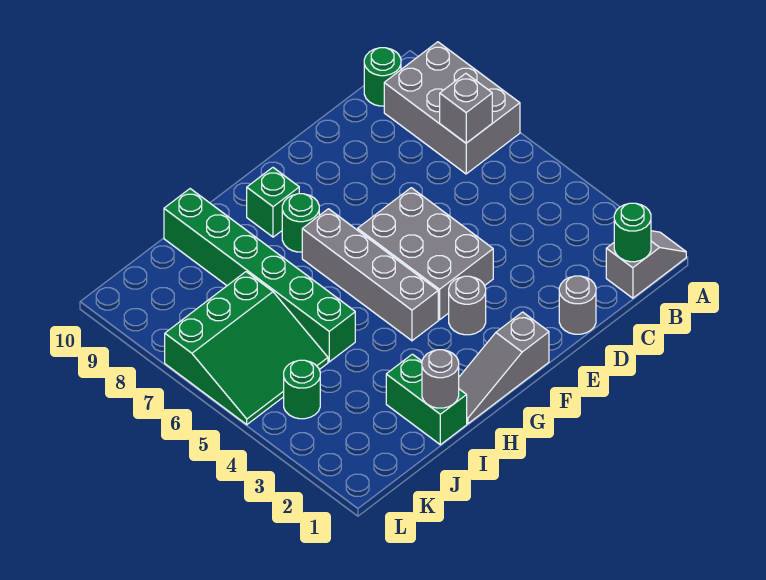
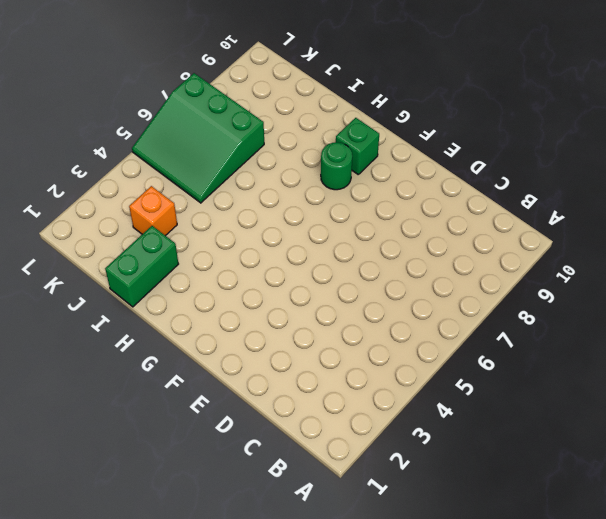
orange brick J3 level 1 -> none
none -> grey slope A1:B1 level 1 top B
none -> grey brick A7:B9 level 1
none -> green round brick B10 level 1

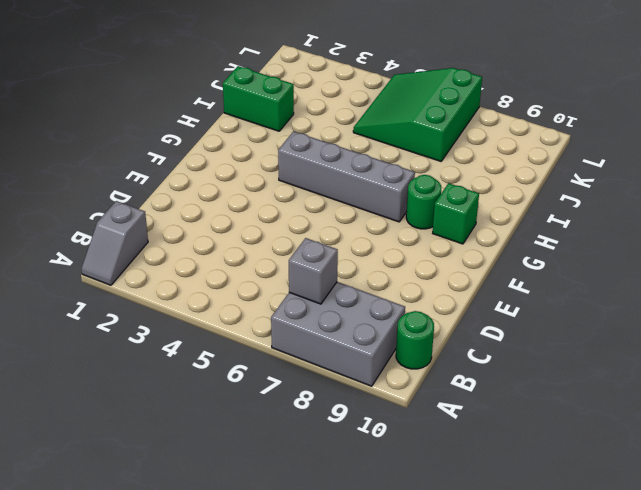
none -> grey round brick D1 level 1
none -> grey brick E4:F6 level 1
none -> grey slope F1:H1 level 1 top F

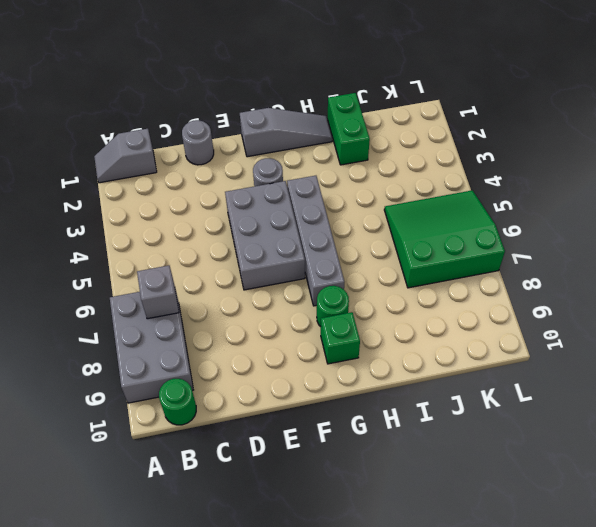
none -> green brick I5:I10 level 1
none -> green round brick K4 level 1
none -> green round brick B1 level 2

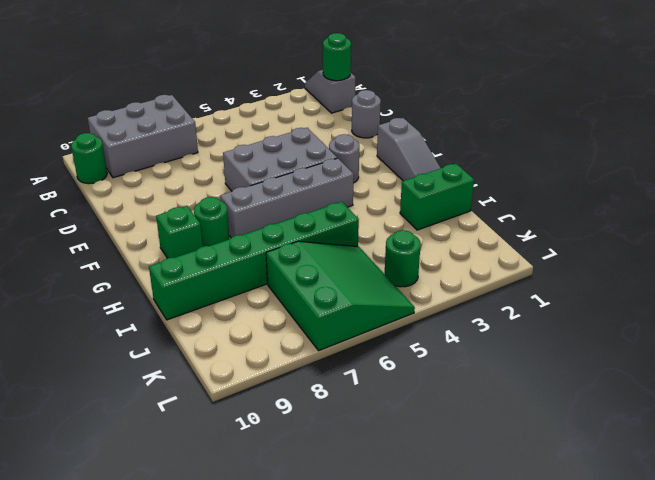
none -> grey brick B7 level 2
none -> grey round brick I1 level 2

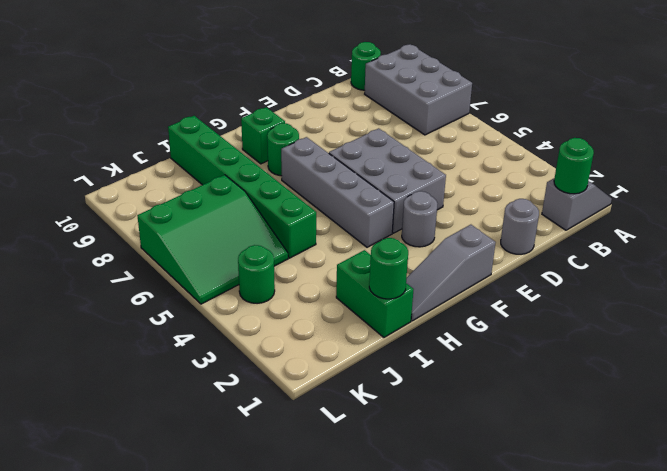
green round brick I1 level 2 -> grey round brick I1 level 2
none -> grey brick B7 level 2

